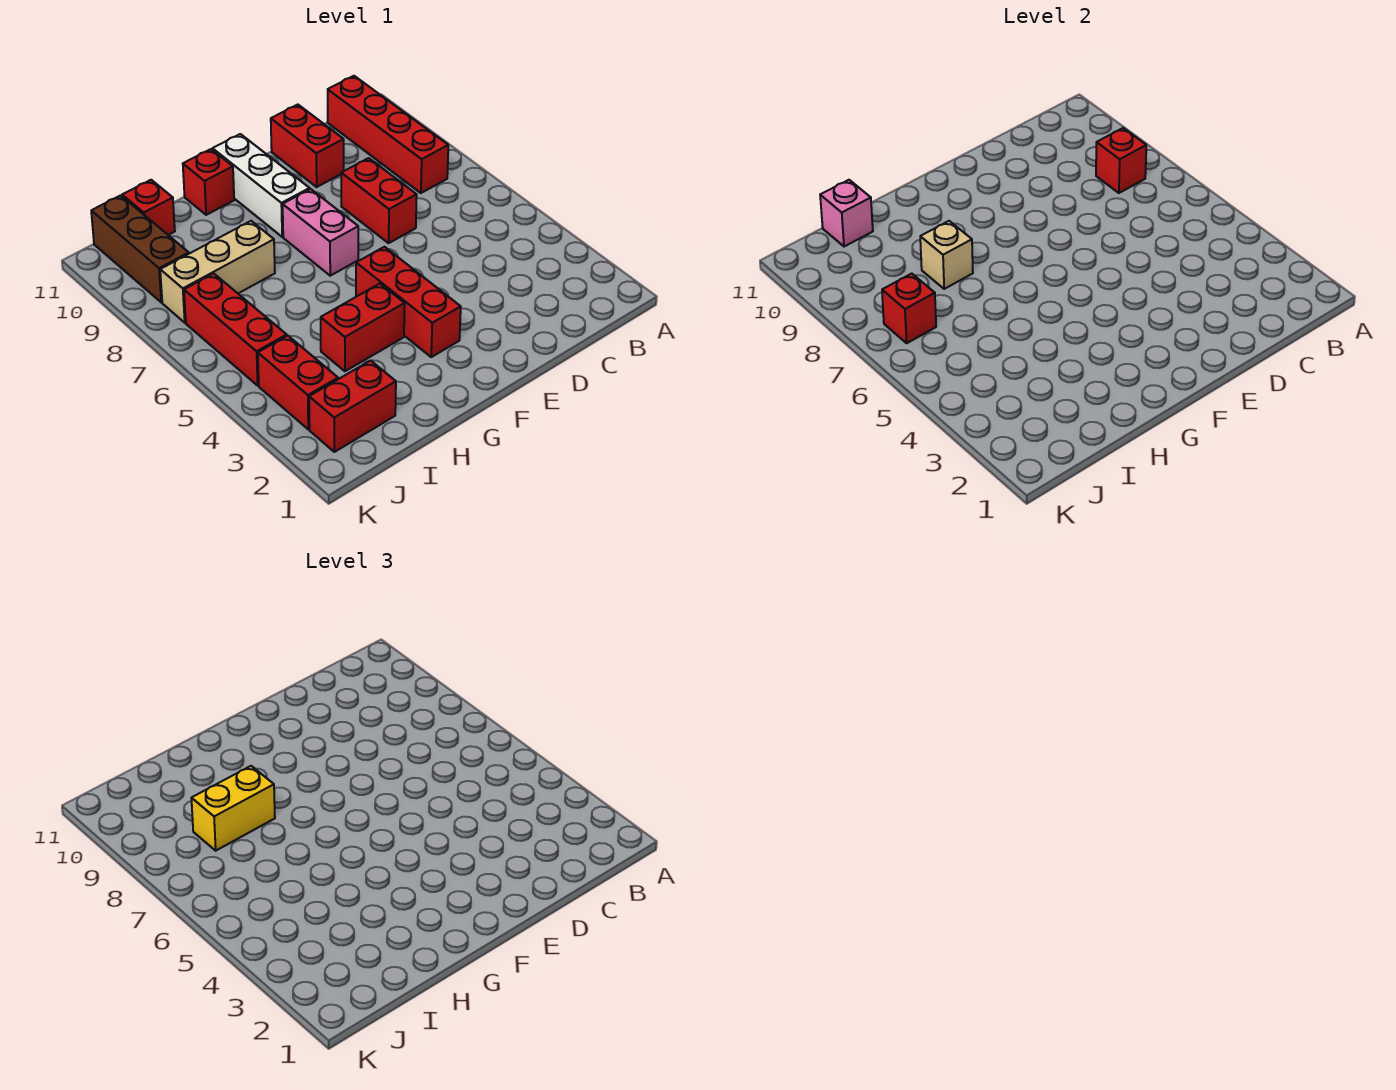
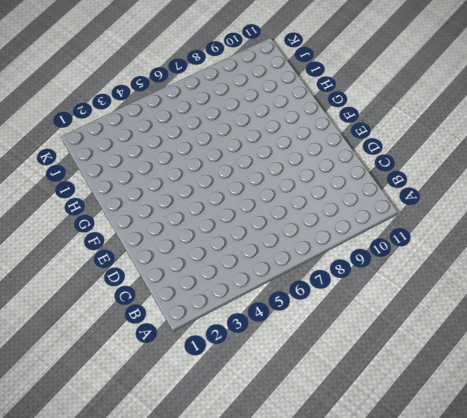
none -> red brick B8:B11 level 1
none -> red brick D7:D8 level 1
none -> red brick D10:D11 level 1

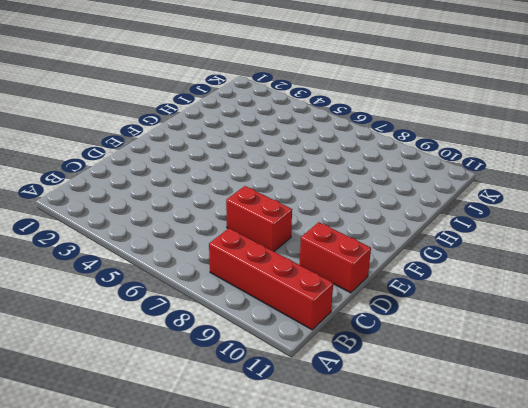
none -> red brick F3:F5 level 1
none -> pink brick F7:F8 level 1
none -> white brick F9:F11 level 1

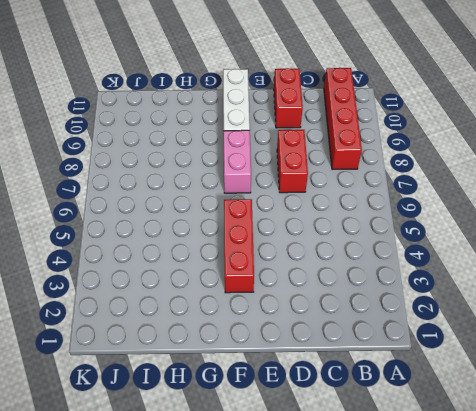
none -> red brick G4:H4 level 1
none -> red brick G11 level 1
none -> tan brick H8:J8 level 1

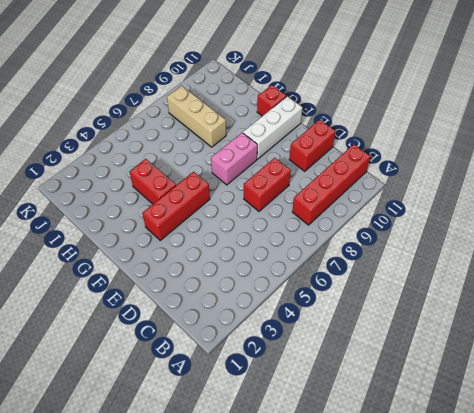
none -> red brick I2:J2 level 1
none -> red brick I11 level 1
none -> red brick J3:J4 level 1

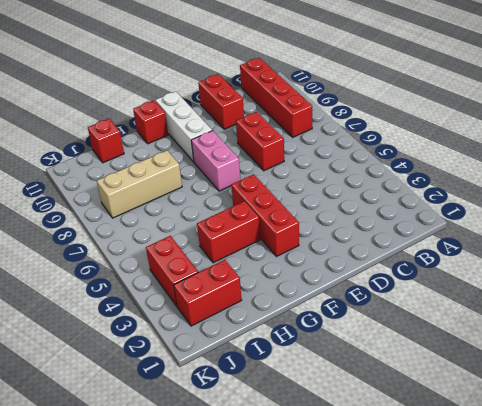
none -> red brick J5:J7 level 1
none -> brown brick J9:J11 level 1
none -> red brick B8 level 2

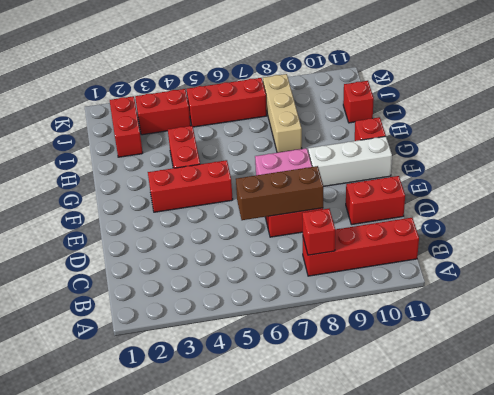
brown brick D6:D8 level 2 -> brown brick J9:J11 level 1
none -> tan brick H8 level 2
none -> pink brick I11 level 2
none -> red brick J7 level 2

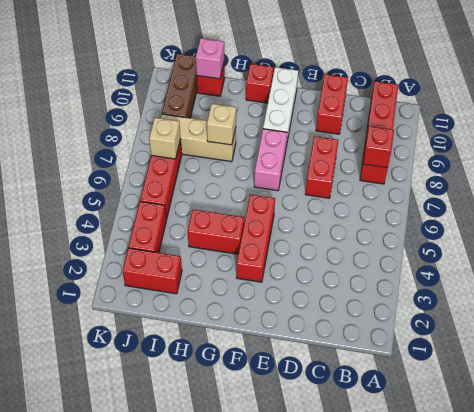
tan brick J7 level 2 -> red brick J7 level 2
none -> yellow brick H8:I8 level 3

